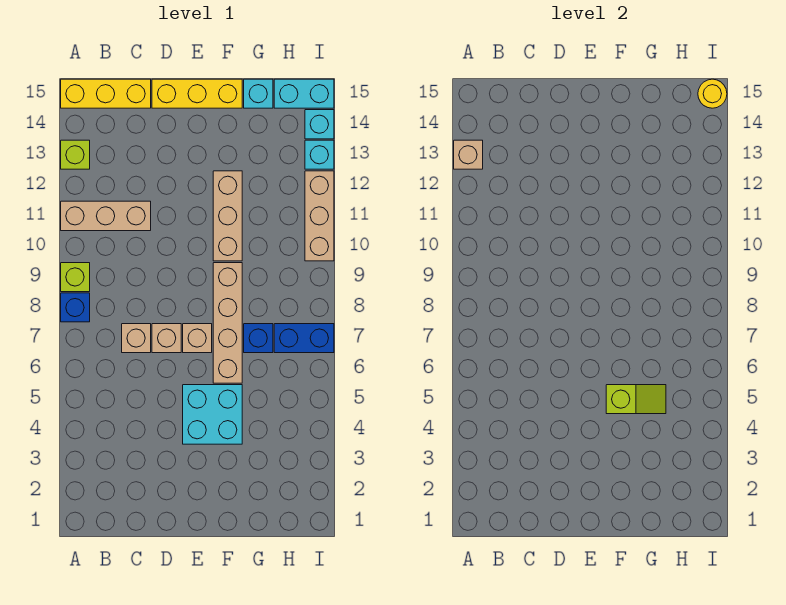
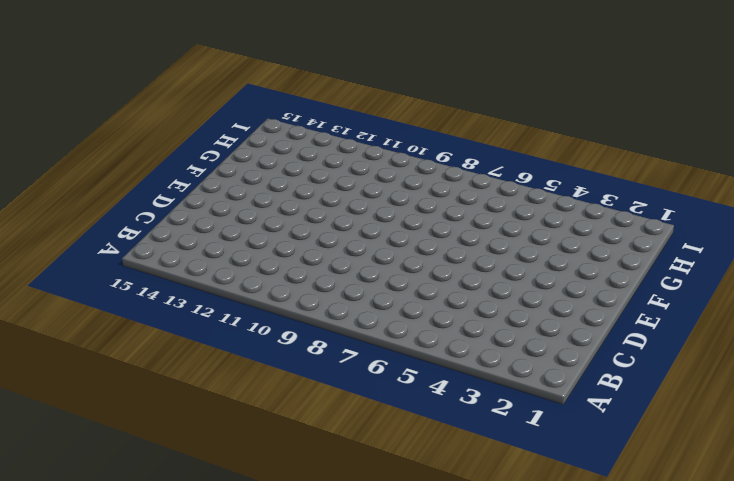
none -> blue brick A8 level 1
none -> lime brick A9 level 1
none -> tan brick A11:C11 level 1

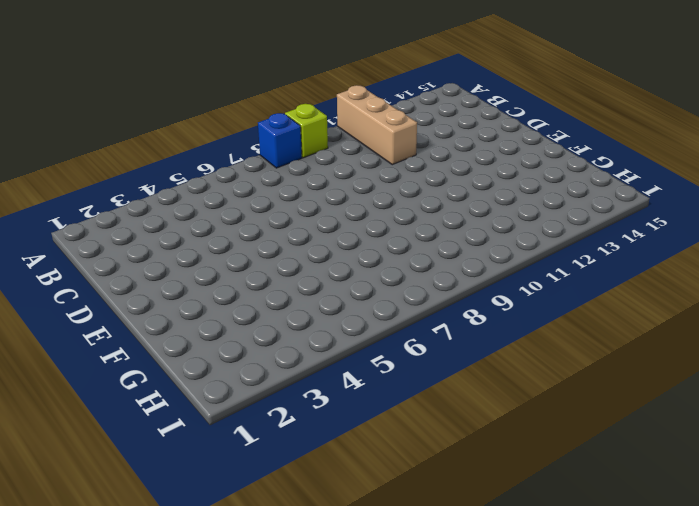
none -> lime brick A13 level 1
none -> yellow brick A15:C15 level 1
none -> tan brick C7 level 1

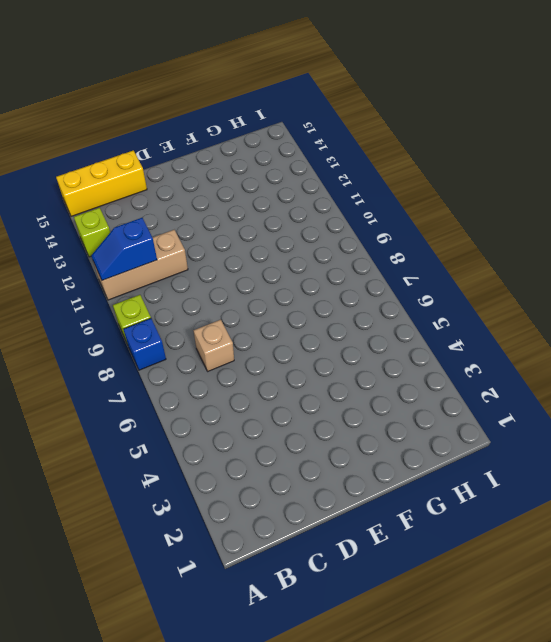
blue slope A11:B11 level 2 top B -> none
none -> tan brick D7 level 1
none -> yellow brick D15:F15 level 1
none -> cyan brick E4:F5 level 1

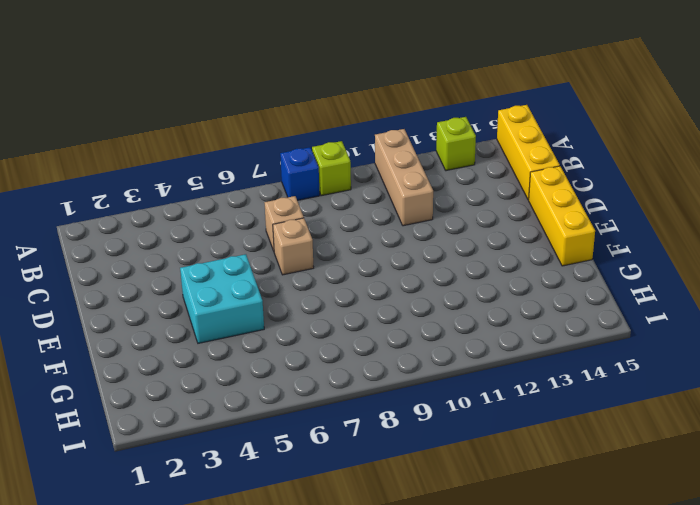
none -> tan brick E7 level 1
none -> tan brick F6:F9 level 1
none -> tan brick F10:F12 level 1

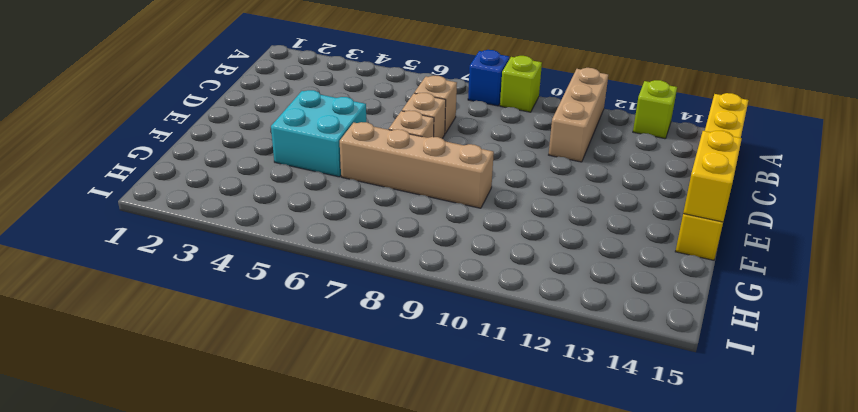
yellow brick E15:F15 level 2 -> none
none -> tan brick F10:F12 level 1
none -> blue brick G7 level 1
none -> cyan brick G15 level 1

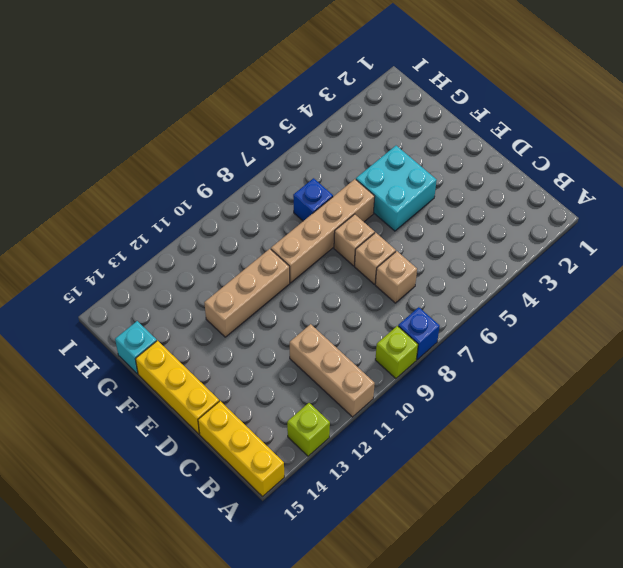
none -> blue brick H7:I7 level 1
none -> cyan brick H15:I15 level 1
none -> tan brick I10:I12 level 1

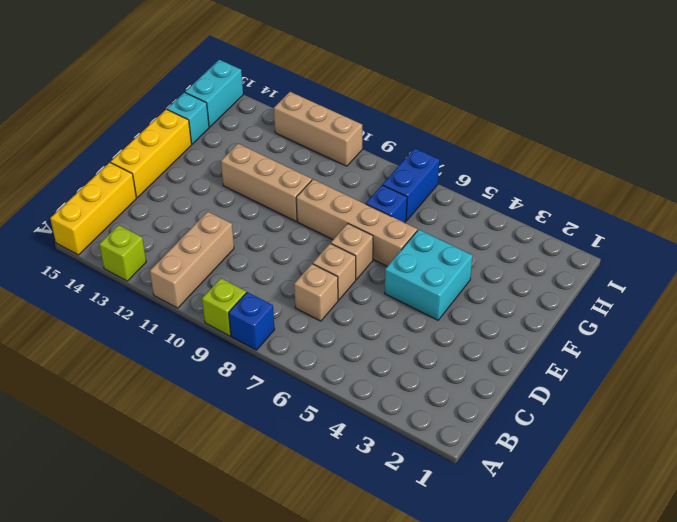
none -> cyan brick I13 level 1
none -> cyan brick I14 level 1
none -> tan brick A13 level 2

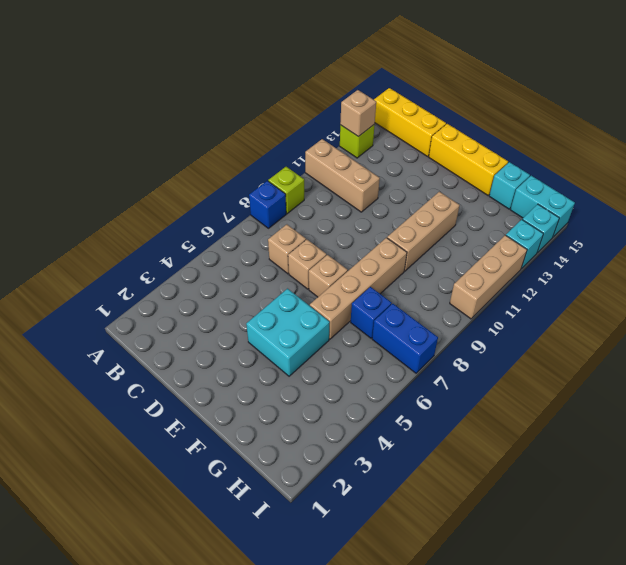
none -> lime slope F5:G5 level 2 top F
none -> yellow round brick I15 level 2

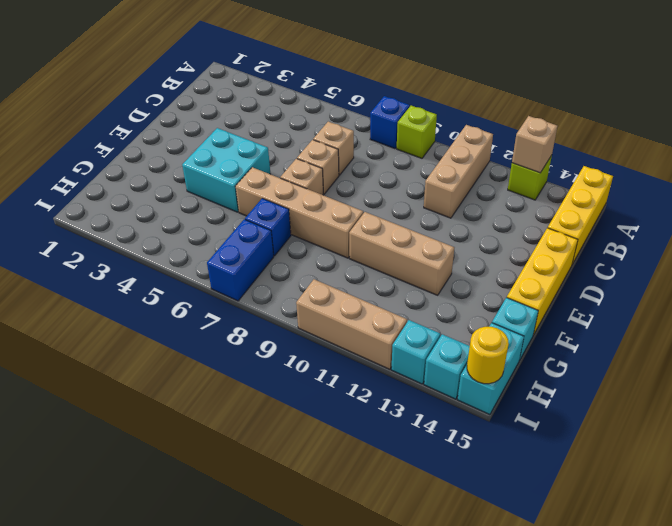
none -> lime slope F5:G5 level 2 top F

